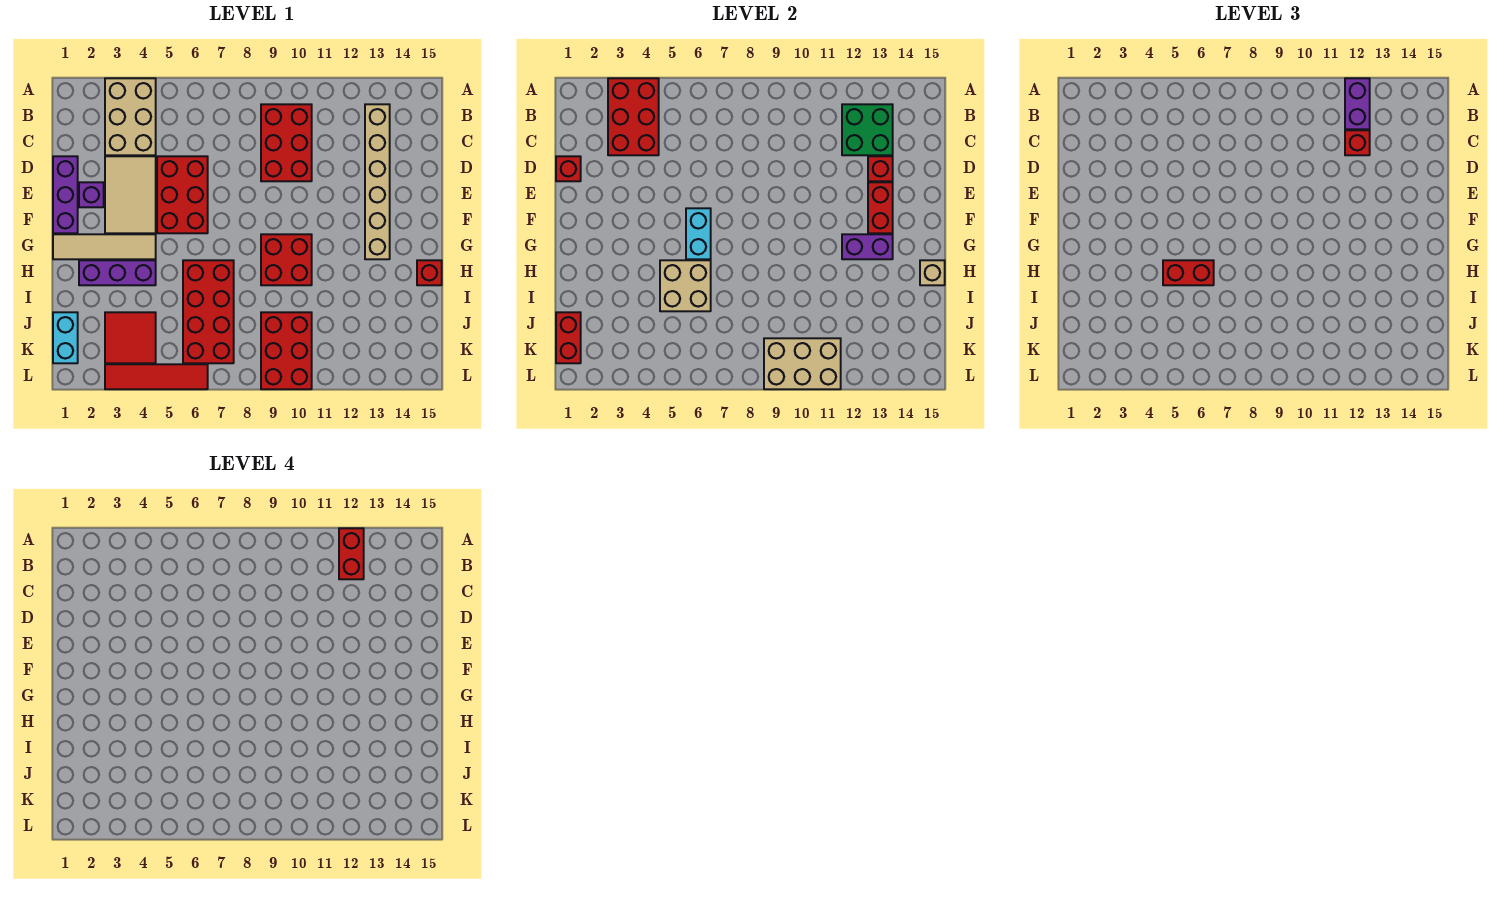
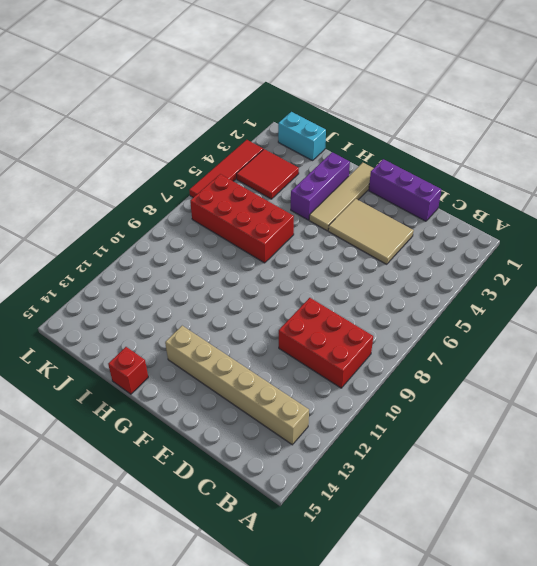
none -> tan brick A3:C4 level 1
none -> red brick D5:F6 level 1
none -> purple brick E2 level 1
none -> red brick G9:H10 level 1

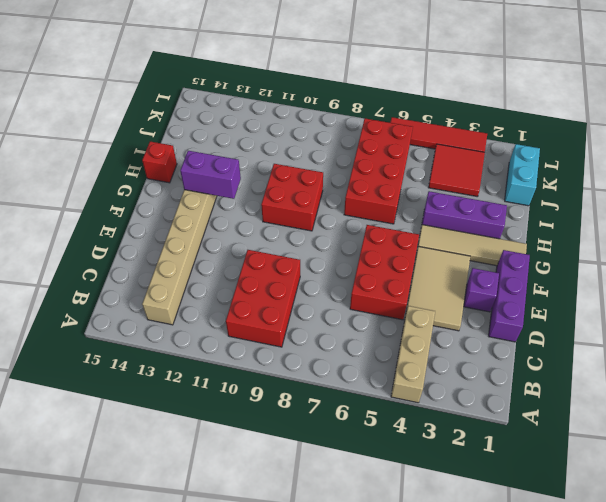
tan brick A4:C4 level 1 -> tan brick A3:C4 level 1
none -> red brick J9:L10 level 1
none -> red brick A3:C4 level 2
none -> green brick B12:C13 level 2
none -> red brick D1 level 2

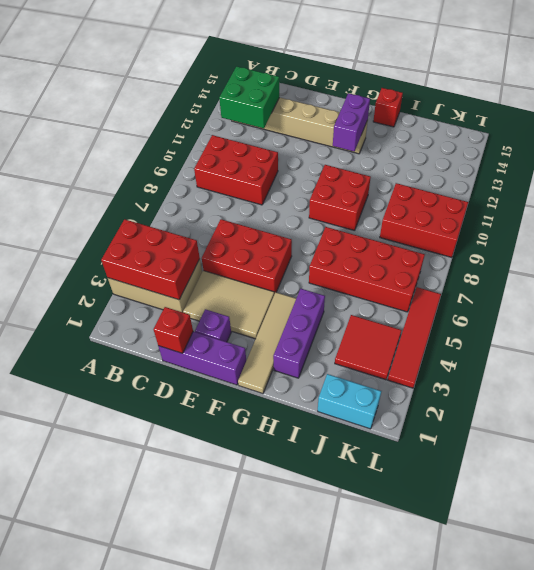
none -> red brick D13 level 2
none -> red brick E13:F13 level 2
none -> cyan brick F6:G6 level 2
none -> tan brick H5:I6 level 2

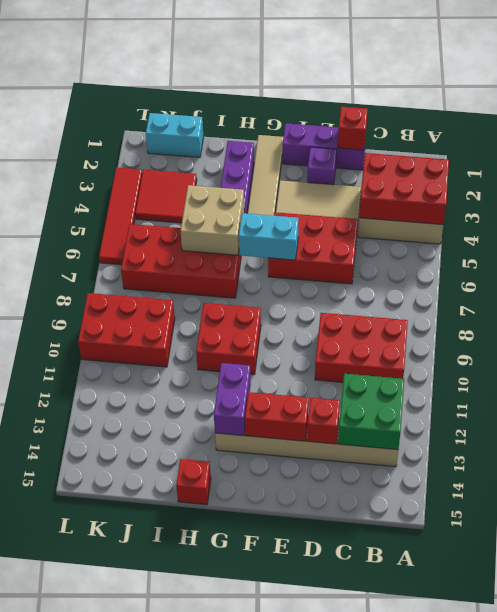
none -> tan brick H15 level 2
none -> red brick J1:K1 level 2
none -> tan brick K9:L11 level 2
none -> purple brick A12:B12 level 3

